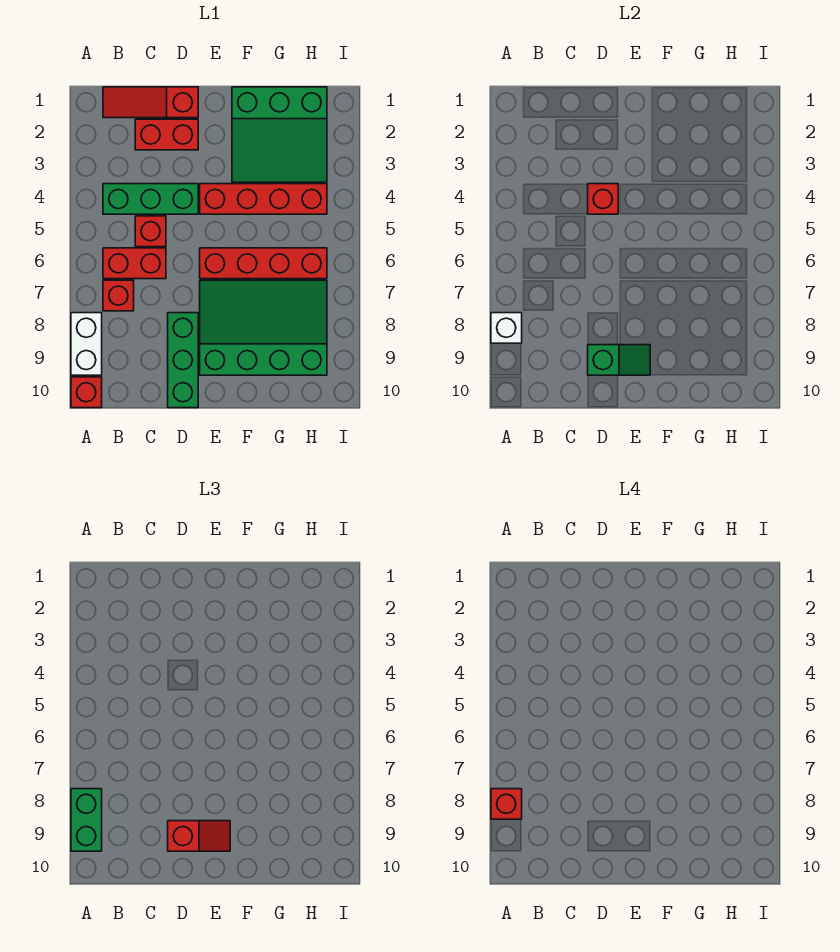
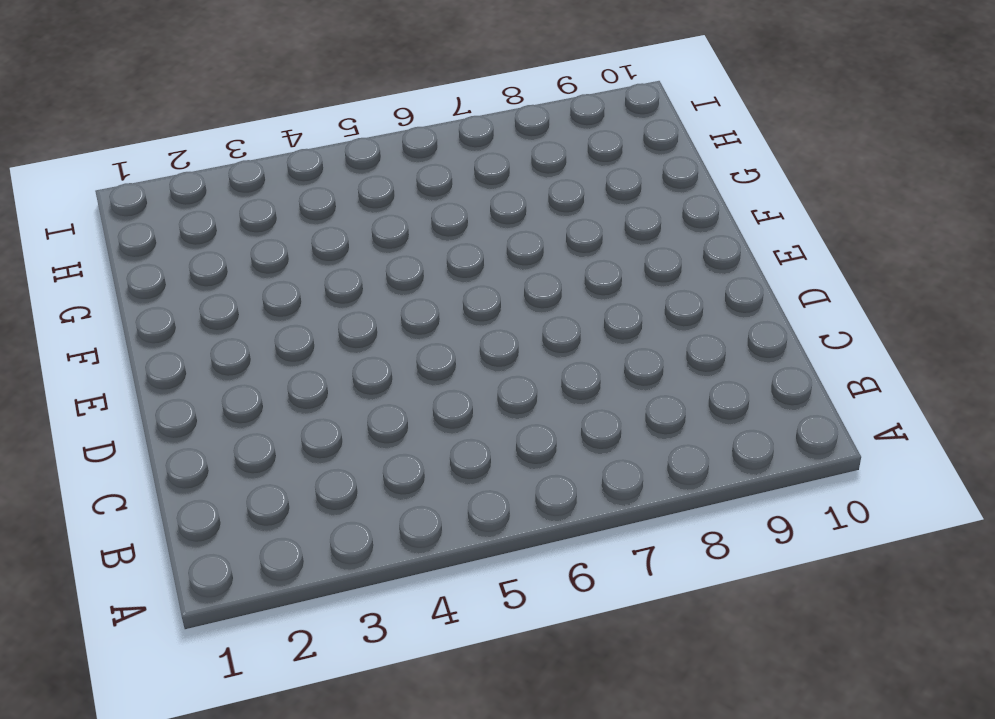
none -> white brick A8:A9 level 1
none -> red brick A10 level 1
none -> red slope B1:D1 level 1 top D

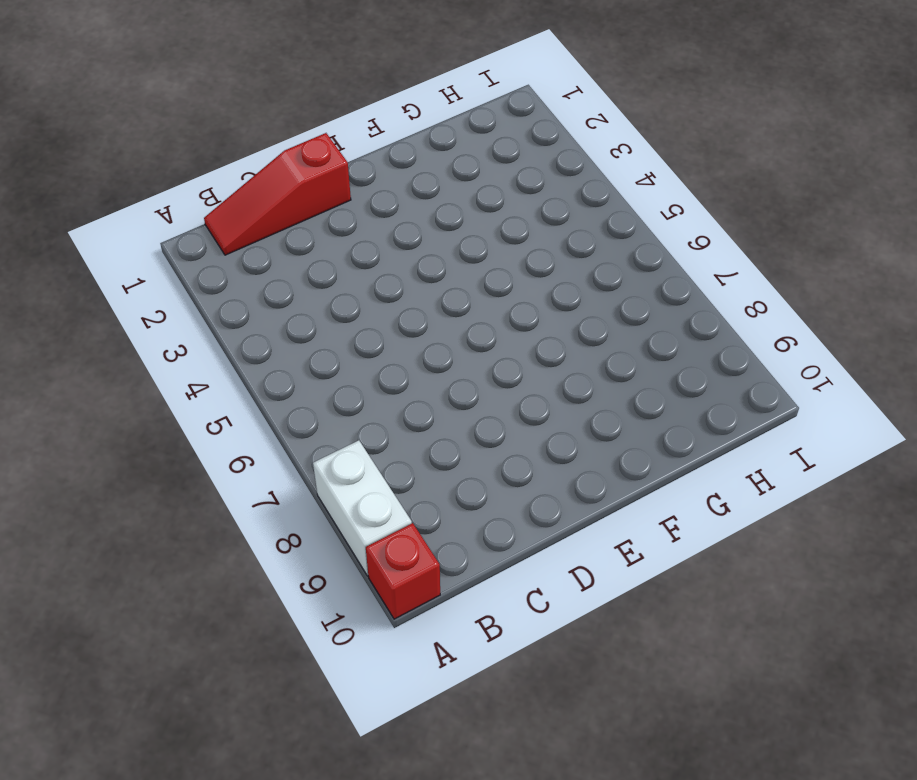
none -> green brick B4:D4 level 1
none -> red brick B6:C6 level 1
none -> red brick B7 level 1

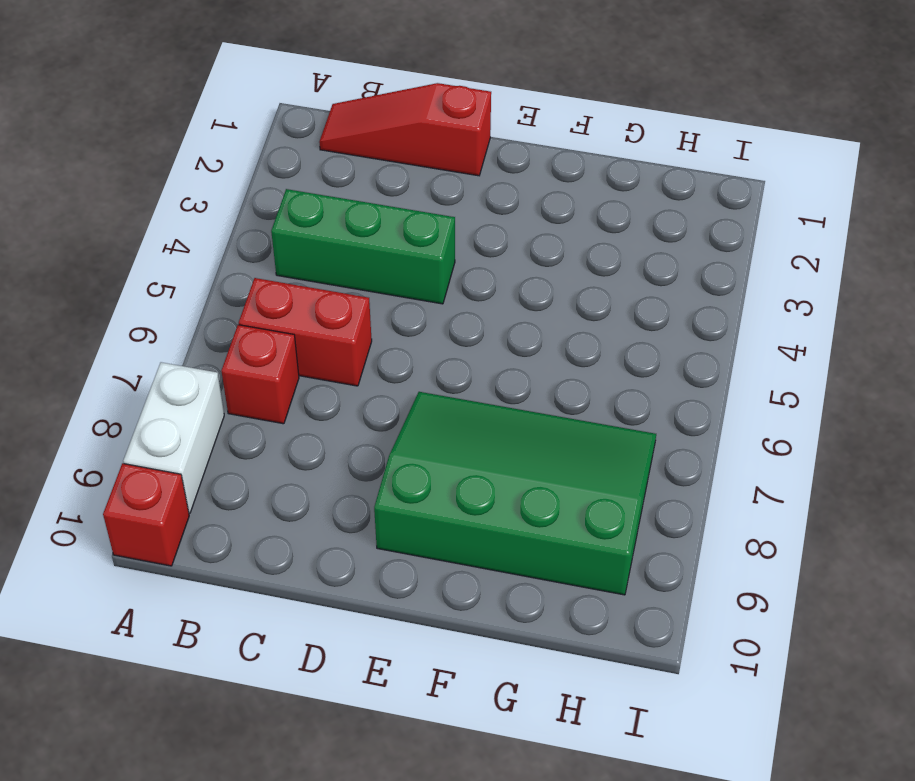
none -> red brick C2:D2 level 1
none -> red brick C5 level 1
none -> green brick D8:D10 level 1

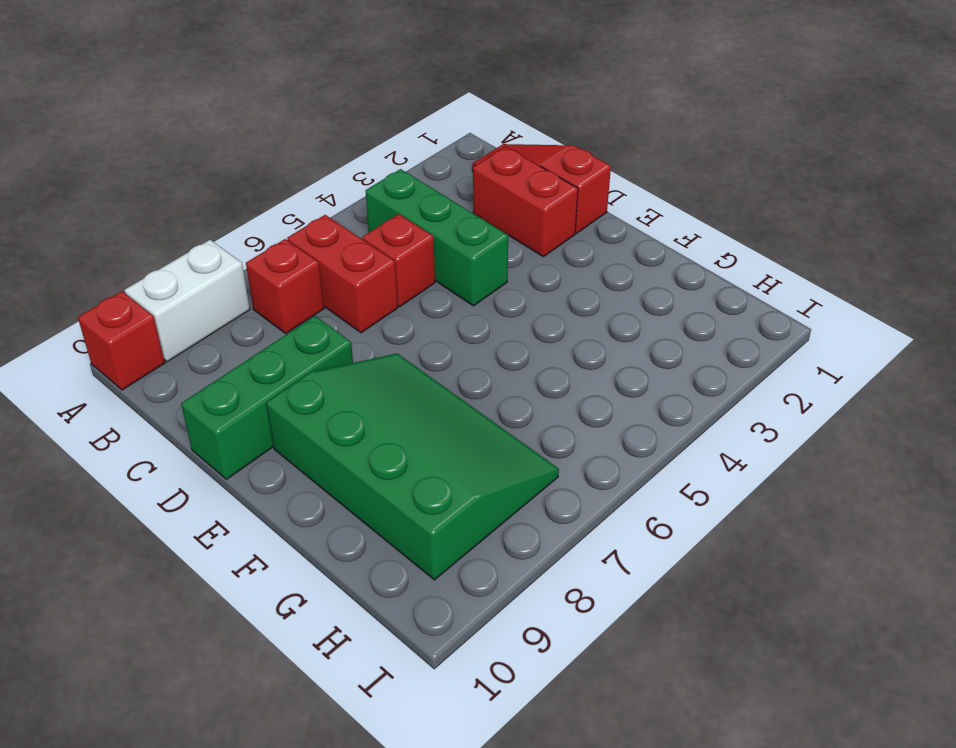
none -> red brick E4:H4 level 1
none -> red brick E6:H6 level 1
none -> green slope F1:H3 level 1 top 1

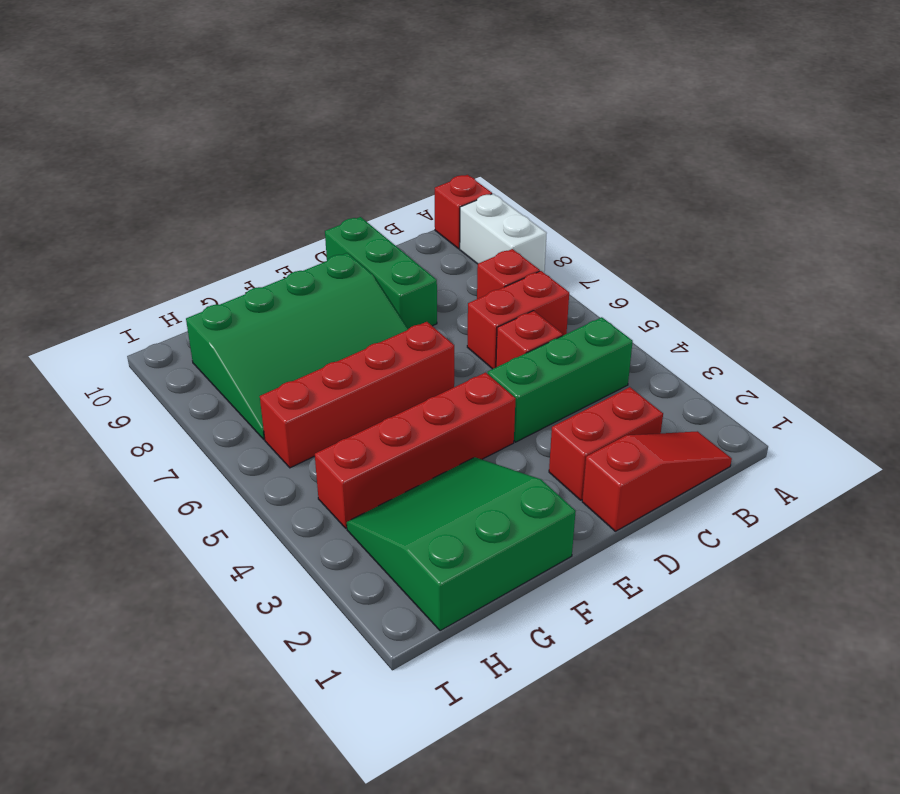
none -> white brick A8 level 2
none -> red brick D4 level 2
none -> green slope D9:E9 level 2 top D

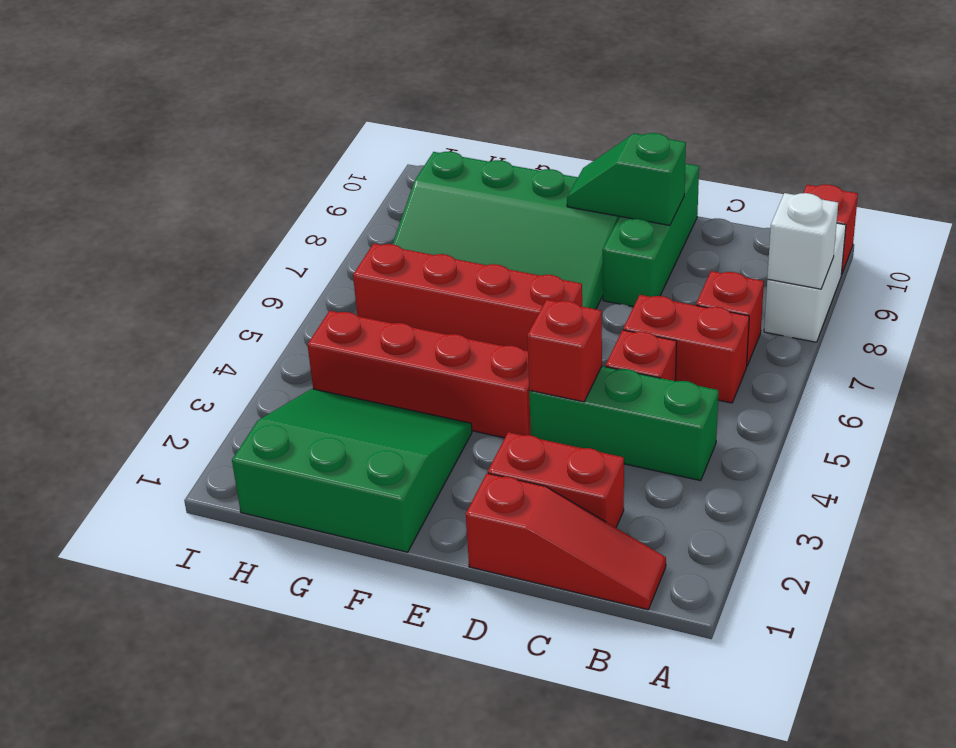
none -> green brick A8:A9 level 3
none -> red slope D9:E9 level 3 top D
none -> red brick A8 level 4

